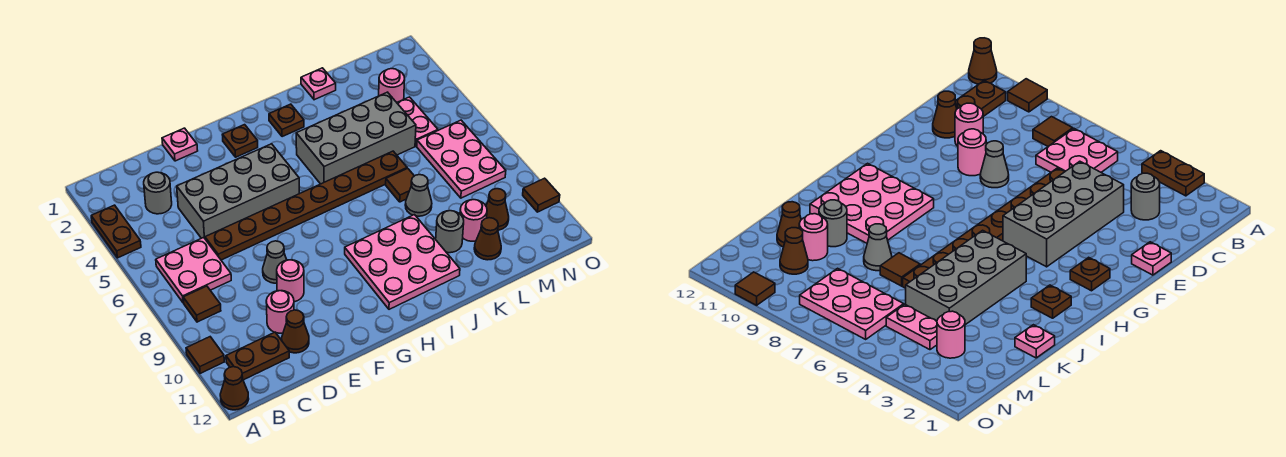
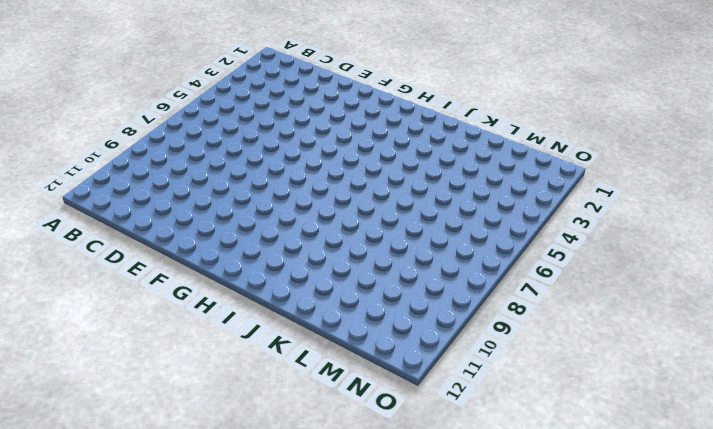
none -> brown plate A3:A4 level 1
none -> brown tile A10 level 1
none -> brown cone A12 level 1

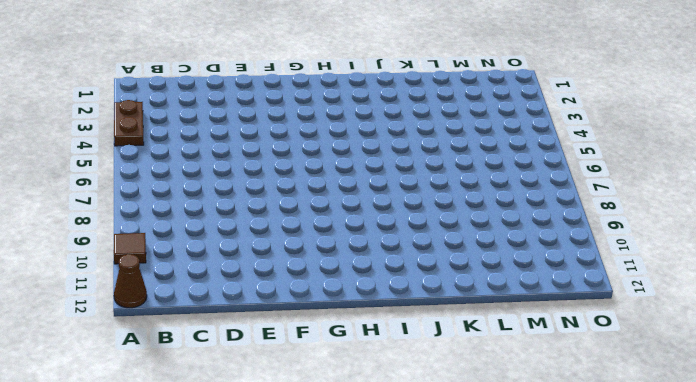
none -> pink plate B6:C7 level 1
none -> brown tile B8 level 1
none -> brown plate B11:C11 level 1

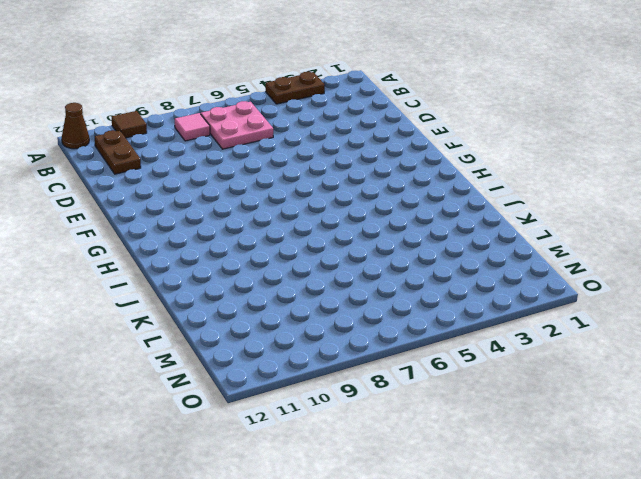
pink tile B8 level 1 -> brown tile B8 level 1
none -> grey round brick C3 level 1
none -> grey brick D4:G5 level 1
none -> brown plate D6:K6 level 1

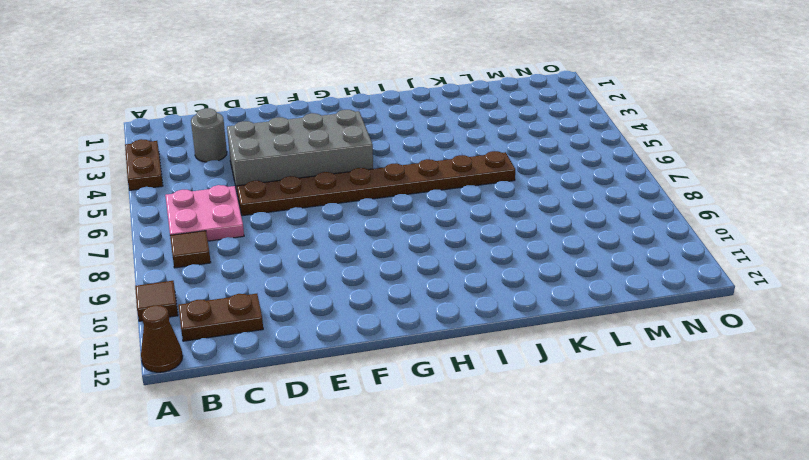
none -> pink round brick D10 level 1
none -> brown cone D11 level 1
none -> pink plate E1 level 1

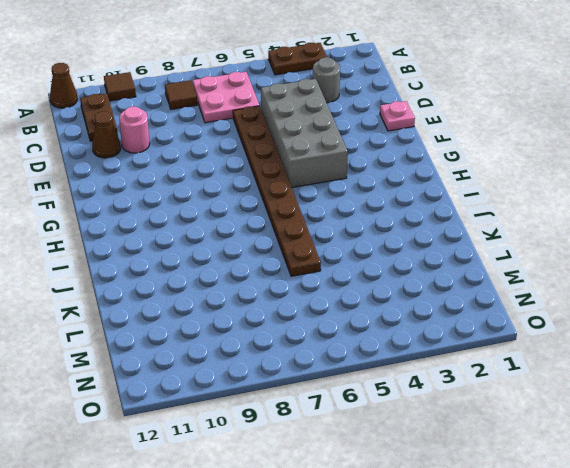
none -> grey cone E8 level 1
none -> pink round brick E9 level 1
none -> brown plate G2 level 1

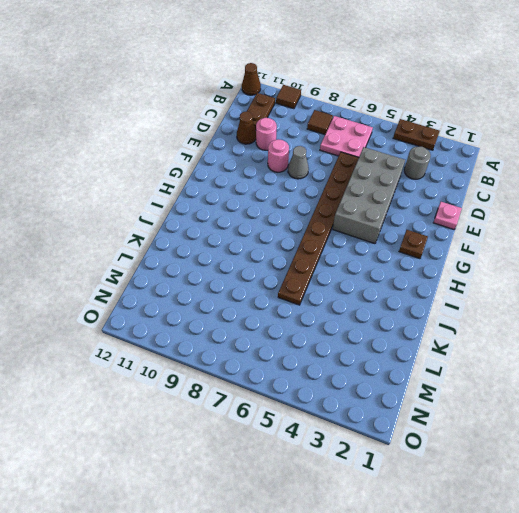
none -> pink plate H9:J11 level 1
none -> brown plate I2 level 1
none -> grey brick I4:L5 level 1

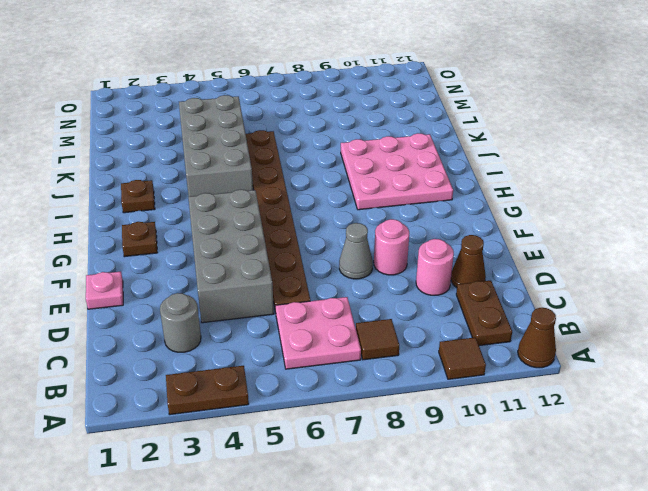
none -> pink plate K1 level 1
none -> brown tile K7 level 1
none -> grey cone K8 level 1

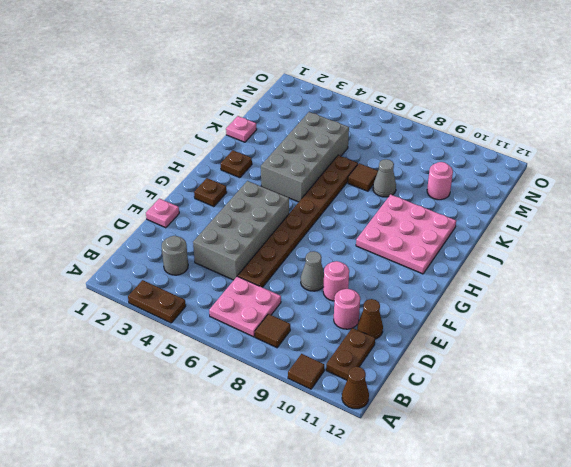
none -> grey round brick K10 level 1
none -> brown cone L11 level 1
none -> pink round brick M3 level 1

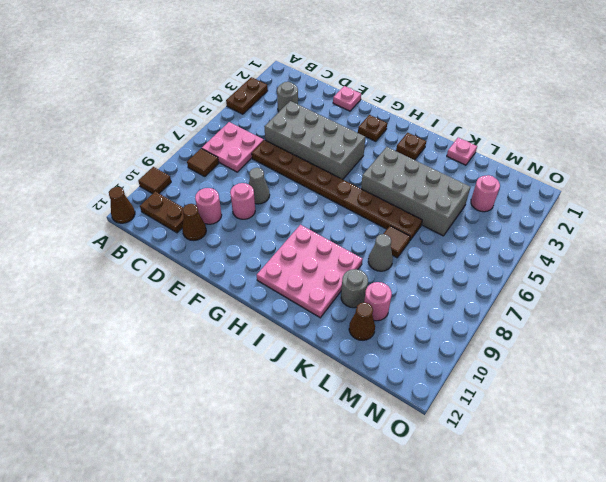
none -> pink plate M4:M5 level 1
none -> pink plate M6:N8 level 1
none -> brown cone M10 level 1

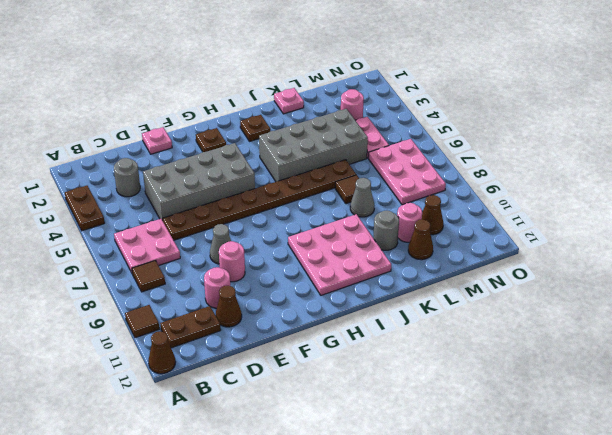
none -> brown tile O10 level 1

